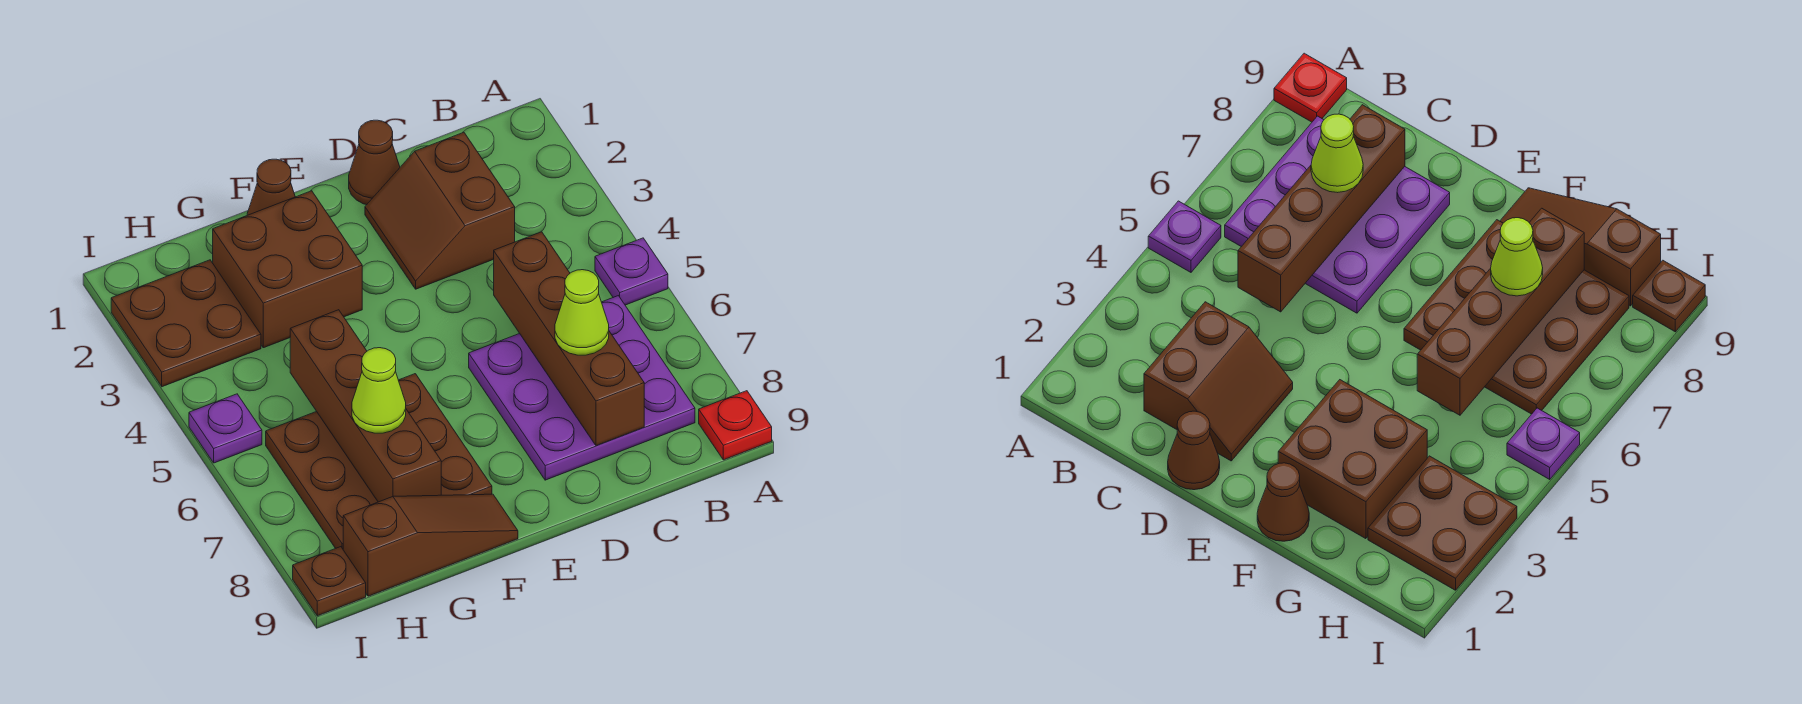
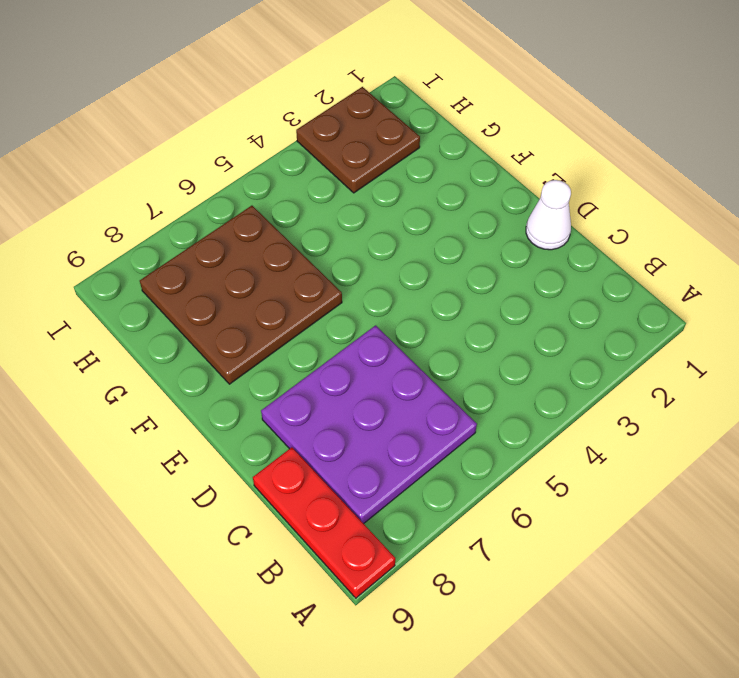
red plate A9:C9 level 1 -> red plate A9 level 1
white cone D1 level 1 -> brown cone D1 level 1
none -> purple plate A5 level 1
none -> brown slope C2:D3 level 1 top C
none -> brown cone F1 level 1

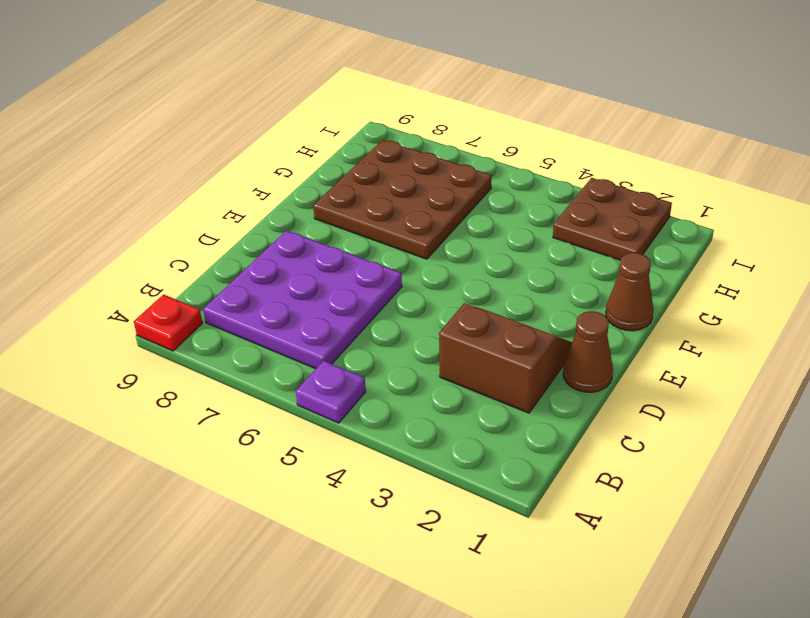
none -> brown brick F2:G3 level 1
none -> brown slope F9:H9 level 1 top H
none -> purple plate I5 level 1

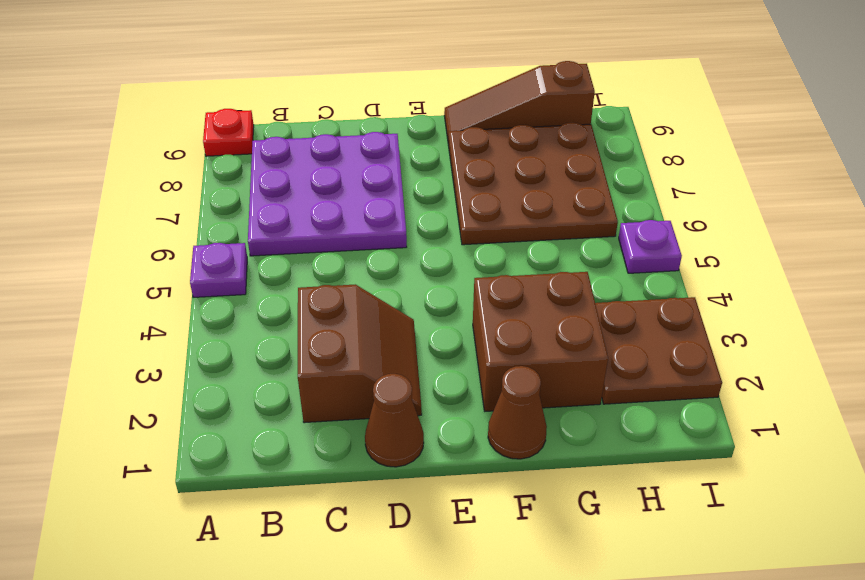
none -> brown plate I9 level 1
none -> brown brick C5:C8 level 2
none -> brown brick G5:G8 level 2

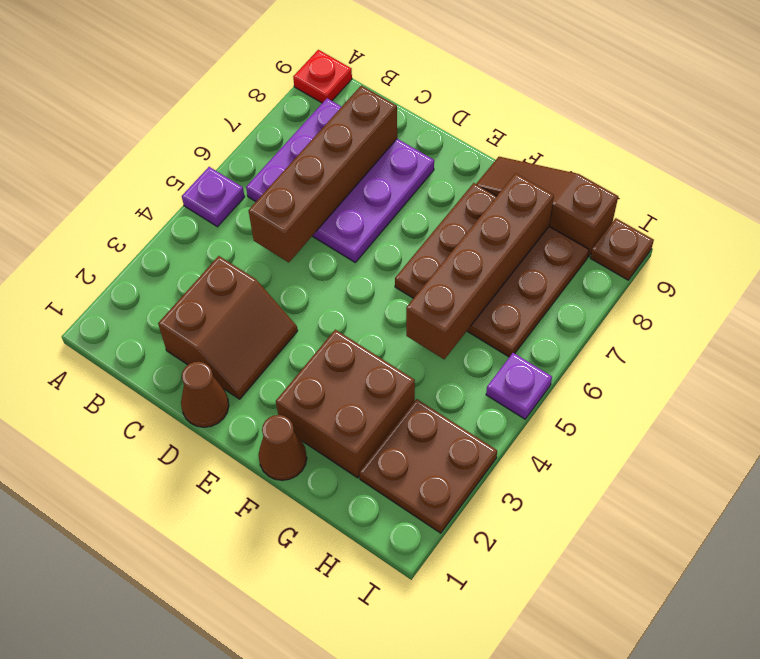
none -> lime cone C7 level 3
none -> lime cone G7 level 3

